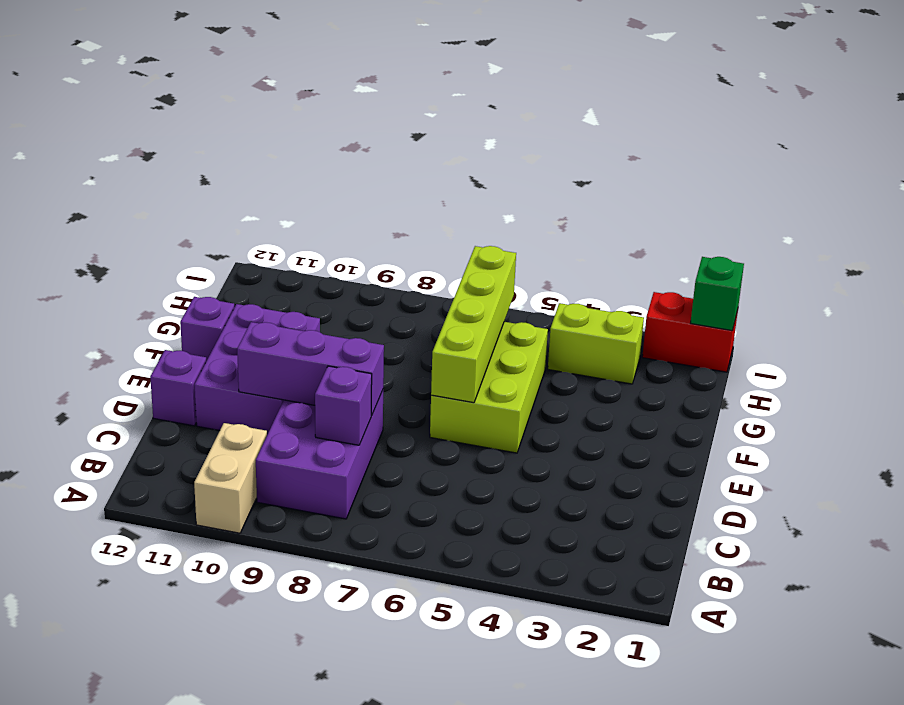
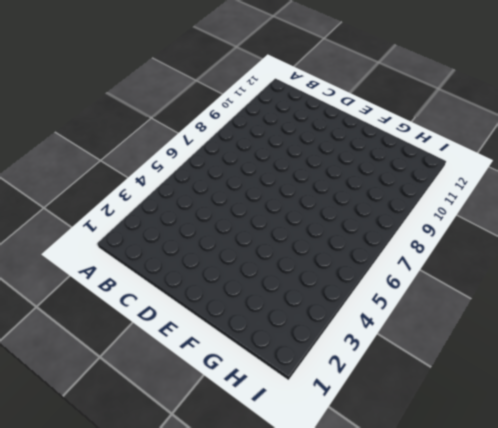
none -> tan brick A10:B10 level 1
none -> purple brick B8:D9 level 1
none -> purple brick D10:F11 level 1

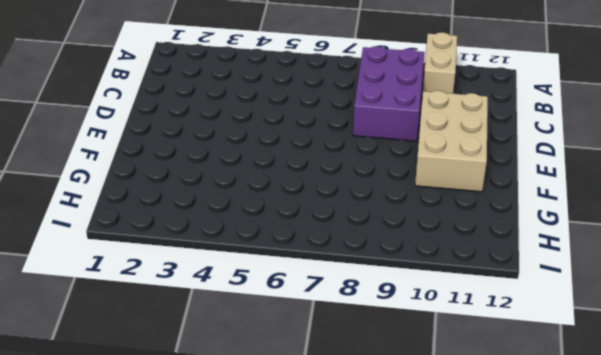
tan brick D10:F11 level 1 -> purple brick D10:F11 level 1
none -> purple brick D12 level 1
none -> lime brick E5:G6 level 1
none -> purple brick F12 level 1

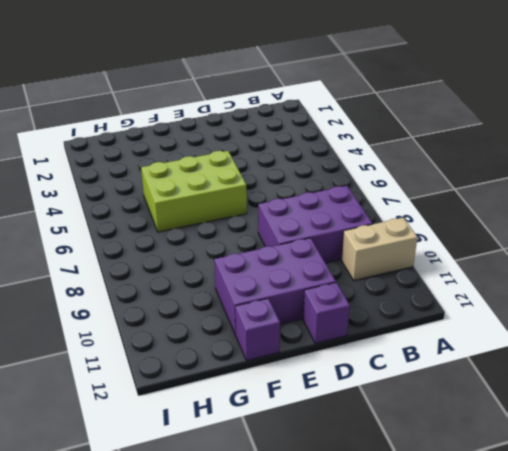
none -> lime brick H3:H4 level 1
none -> red brick I1:I2 level 1
none -> purple brick C8 level 2

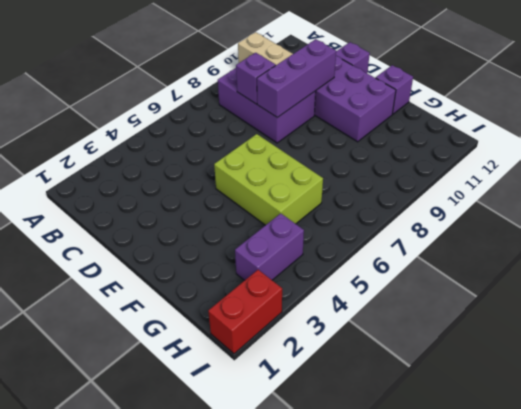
purple brick H3:H4 level 1 -> lime brick H3:H4 level 1
none -> lime brick E6:H6 level 2
none -> green brick I1 level 2

